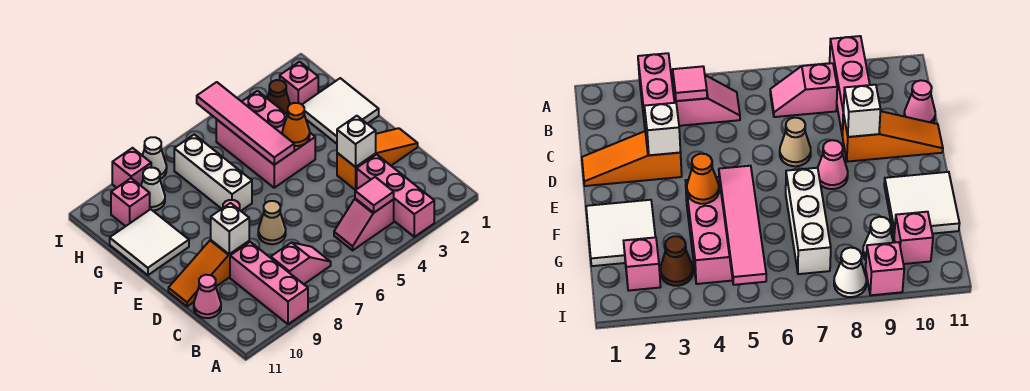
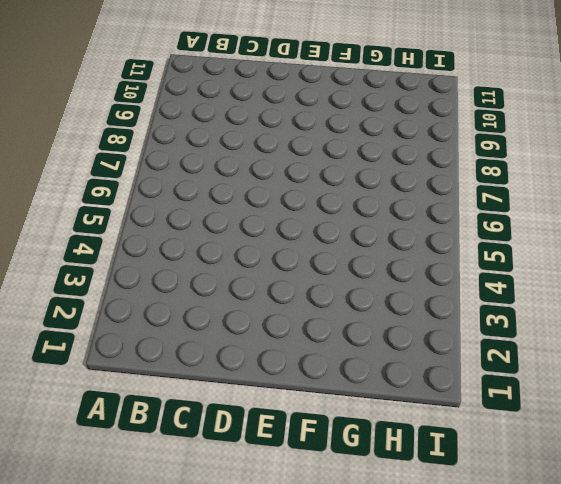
none -> pink brick A3:C3 level 1
none -> pink brick A9:C9 level 1
none -> pink slope B4:B5 level 1 top 4

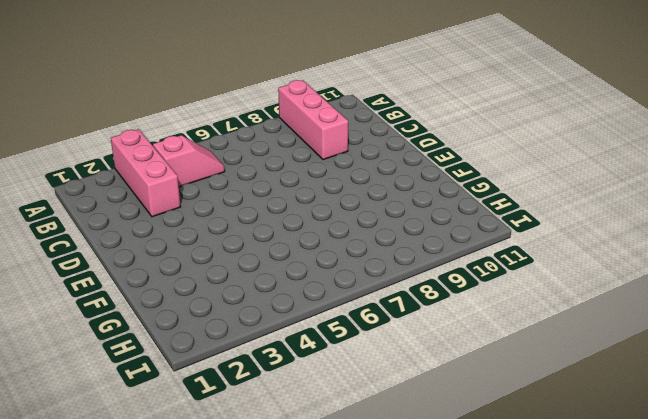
none -> pink slope B7:B8 level 1 top 8
none -> pink cone C11 level 1
none -> orange slope D1:D3 level 1 top 3

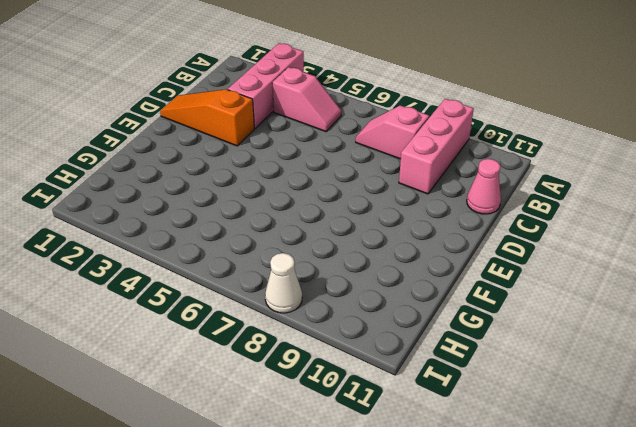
none -> tan cone D7 level 1
none -> orange slope D9:D11 level 1 top 9
none -> pink cone E8 level 1

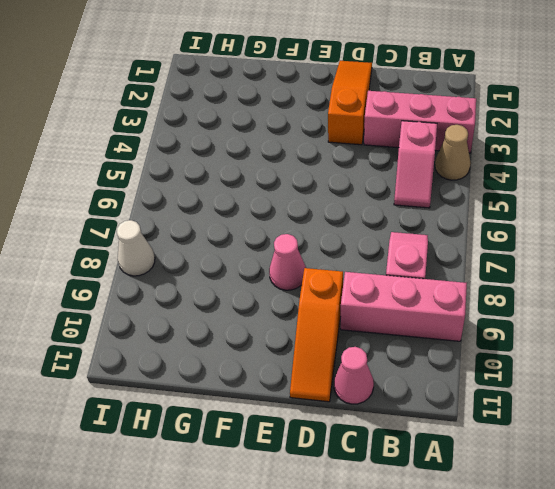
tan cone A4 level 1 -> tan cone D7 level 1
none -> white tile F1:G2 level 1
none -> pink brick F4:H5 level 1
none -> white brick F7:H7 level 1

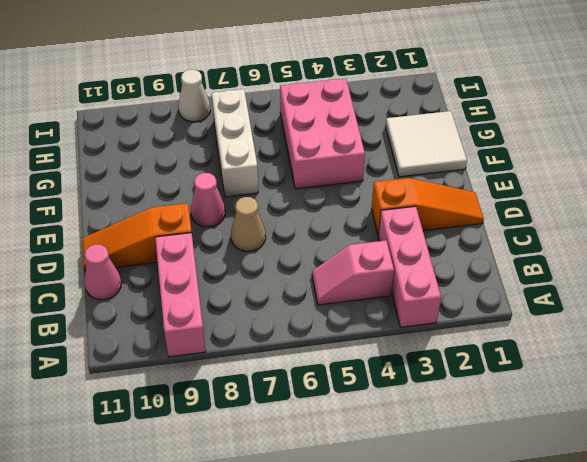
none -> pink slope B7:B8 level 1 top 8
none -> white tile F10:G11 level 1
none -> pink brick H2 level 1

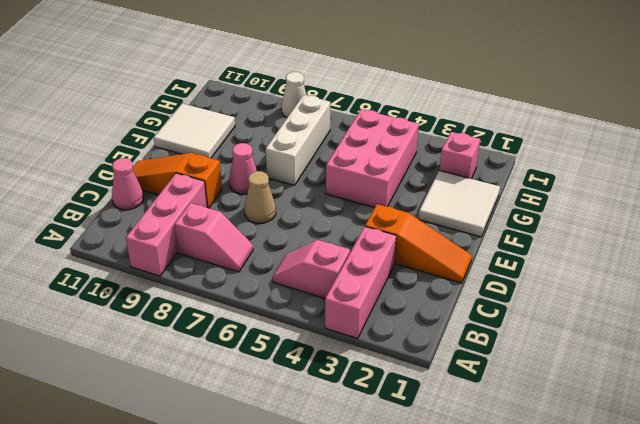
none -> brown cone H3 level 1
none -> white cone H9 level 1
none -> pink brick H10 level 1

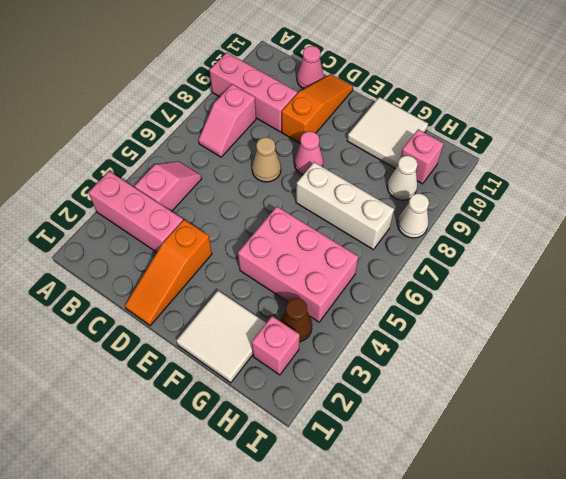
none -> pink brick I9 level 1
none -> pink tile B4 level 2
none -> white brick D3 level 2

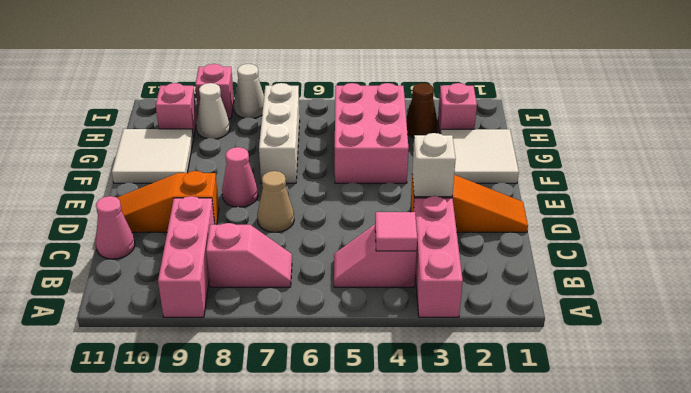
none -> white brick D9 level 2
none -> orange cone F4 level 2
none -> pink tile F5:I5 level 2

